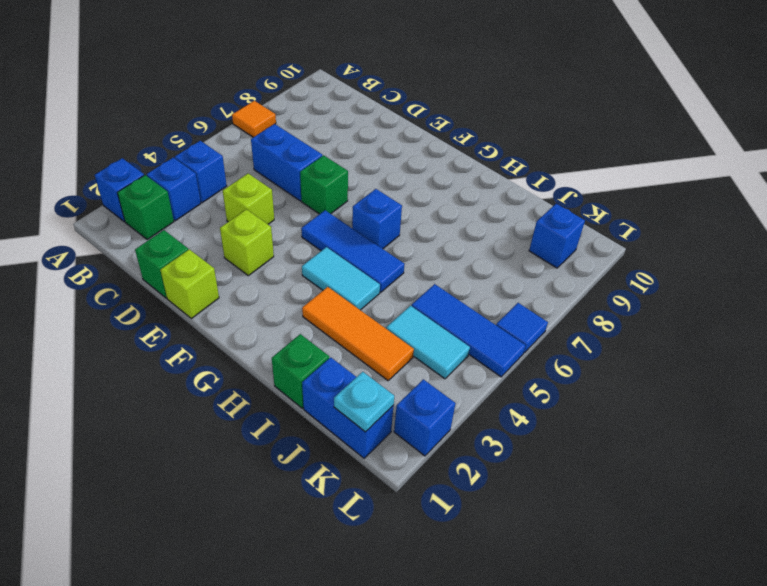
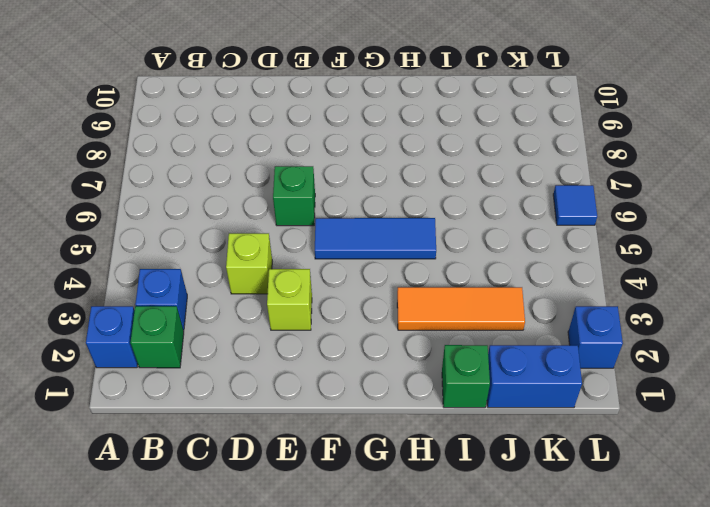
none -> orange tile A7 level 1
none -> blue brick B4 level 1
none -> blue brick C6:D6 level 1

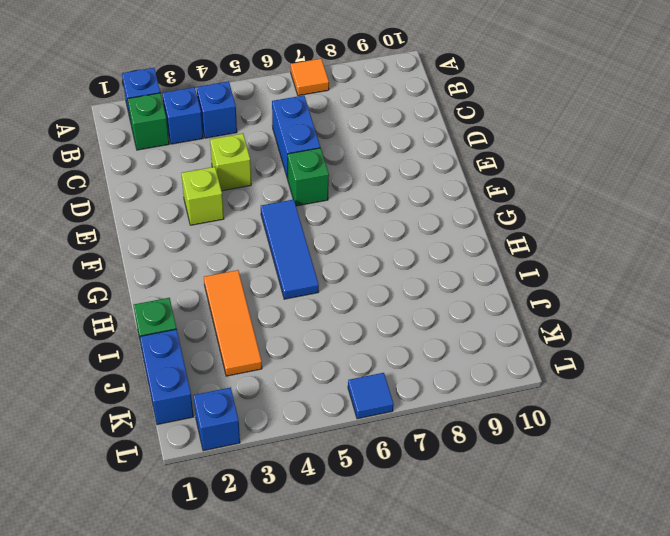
none -> green brick D1 level 1
none -> lime brick E1 level 1
none -> cyan tile G4:H4 level 1

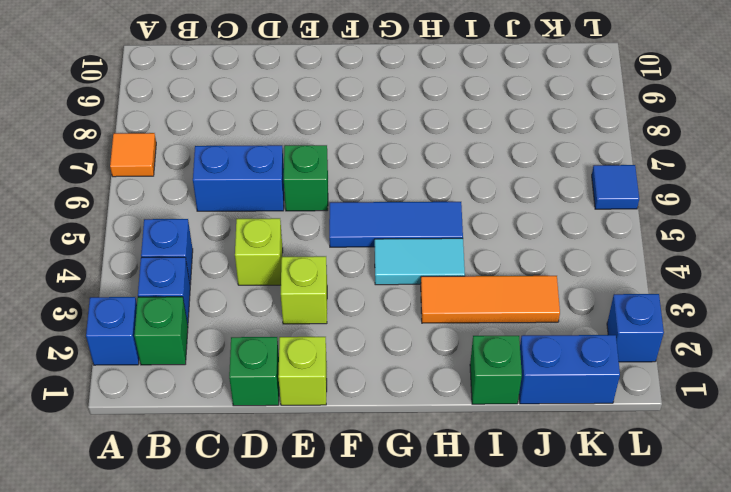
none -> blue brick G6 level 1
none -> cyan tile J4:K4 level 1
none -> blue tile J5:L5 level 1

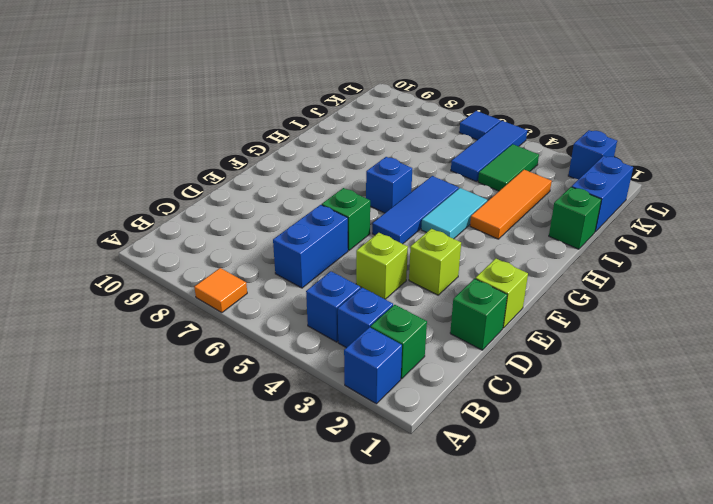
green tile J4:K4 level 1 -> cyan tile J4:K4 level 1
none -> blue brick K9 level 1
none -> cyan plate K1 level 2

